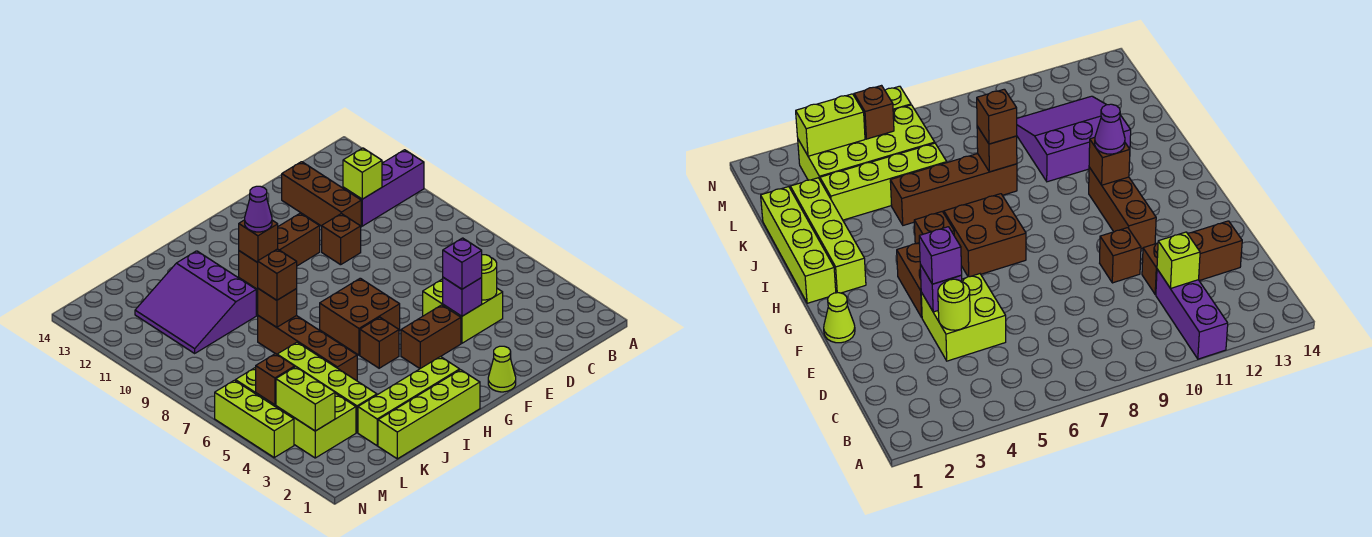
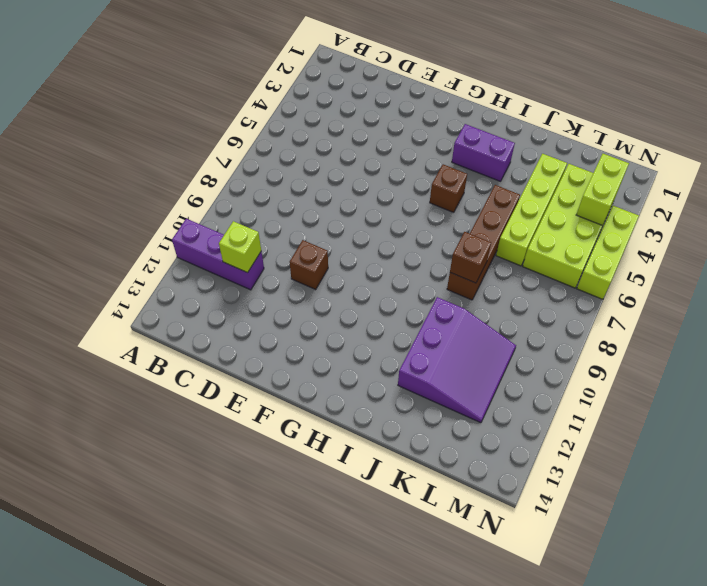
purple brick H3:I3 level 1 -> none
none -> lime brick D4:E5 level 1
none -> brown brick D11:D13 level 1
none -> lime cone F1 level 1

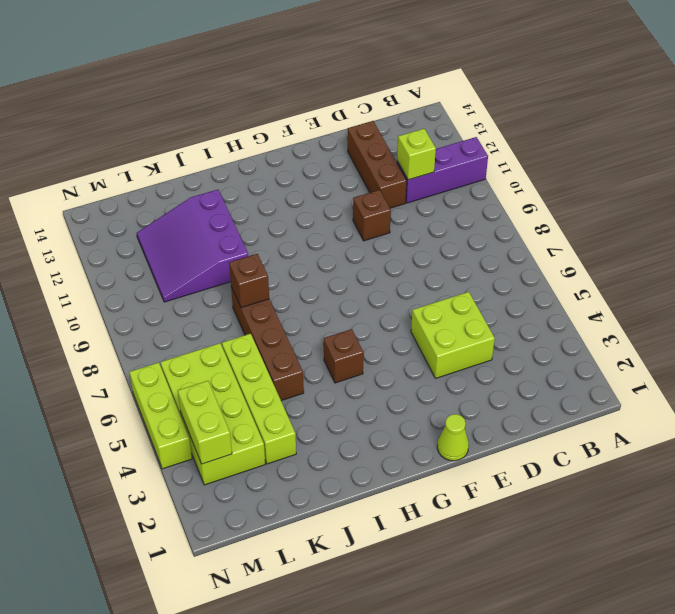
none -> brown brick F4:G4 level 1
none -> brown brick F11:H11 level 1
none -> brown brick G6:H7 level 1

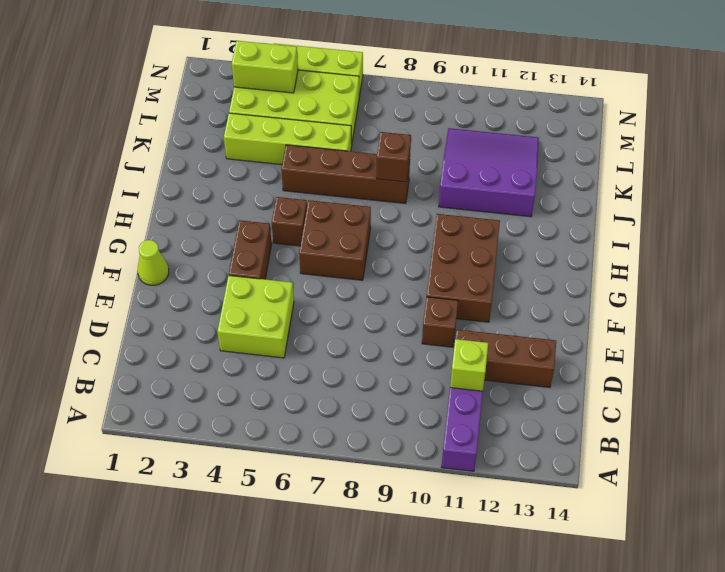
brown brick F10:H11 level 1 -> brown brick F11:H11 level 1
none -> lime brick H1:K1 level 1
none -> lime brick H2:K2 level 1
none -> lime round brick D4 level 2

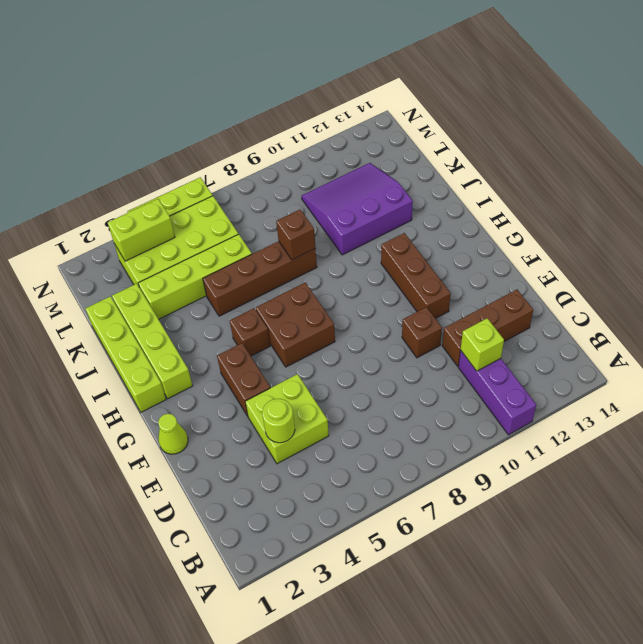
none -> purple brick E4 level 2
none -> brown brick H11 level 2
none -> brown brick M5 level 2

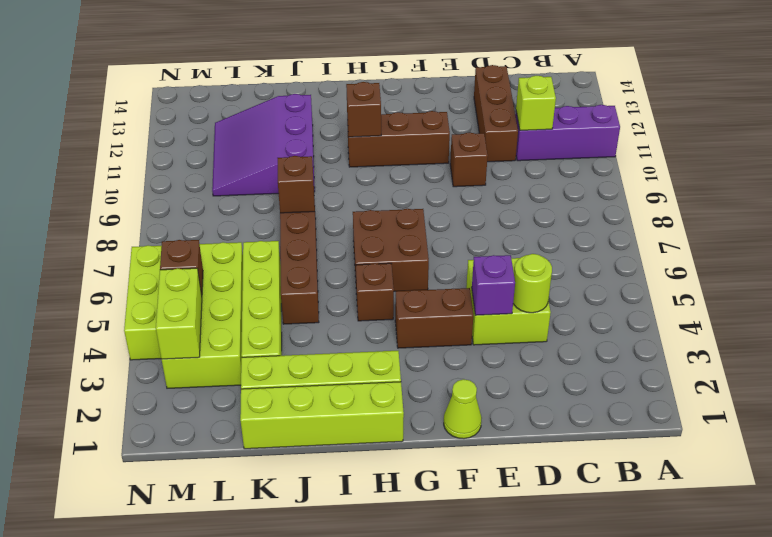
none -> purple brick E4 level 3
none -> purple cone H11 level 3
none -> brown brick J8 level 3

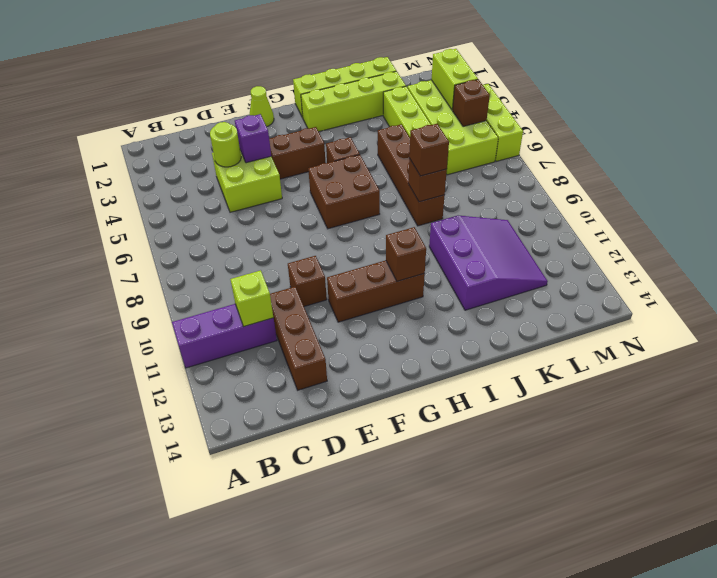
none -> purple brick E4 level 3
none -> purple cone H11 level 3

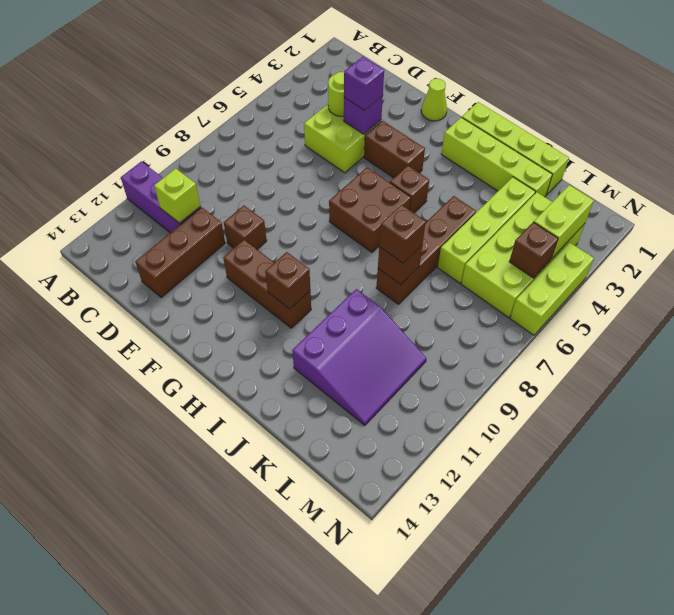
none -> purple cone H11 level 3

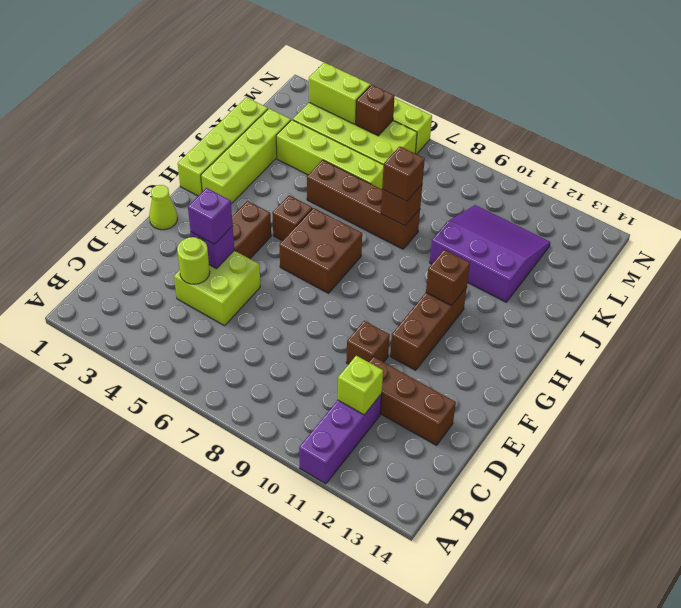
none -> purple cone H11 level 3

